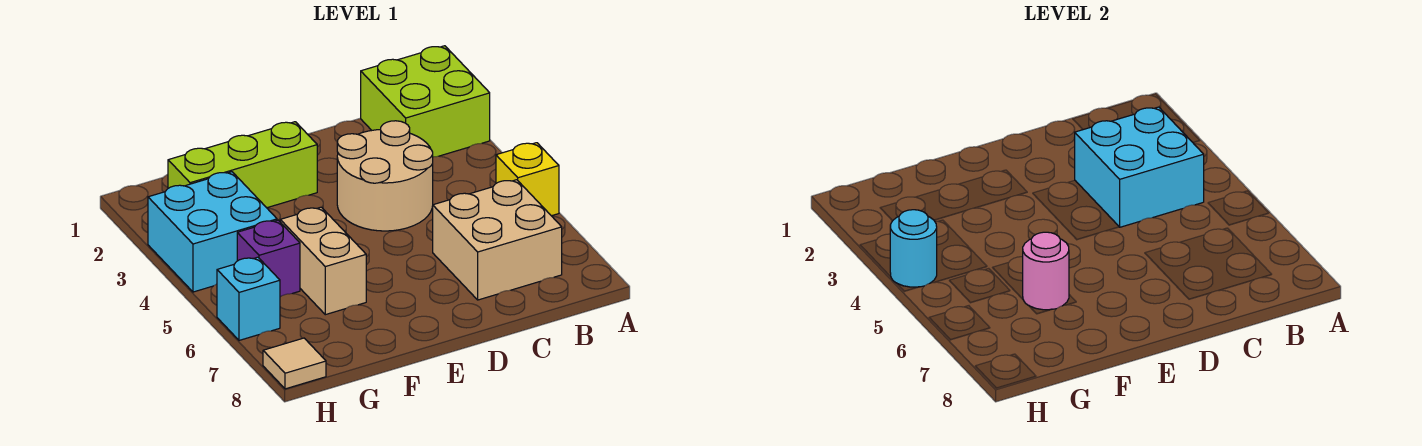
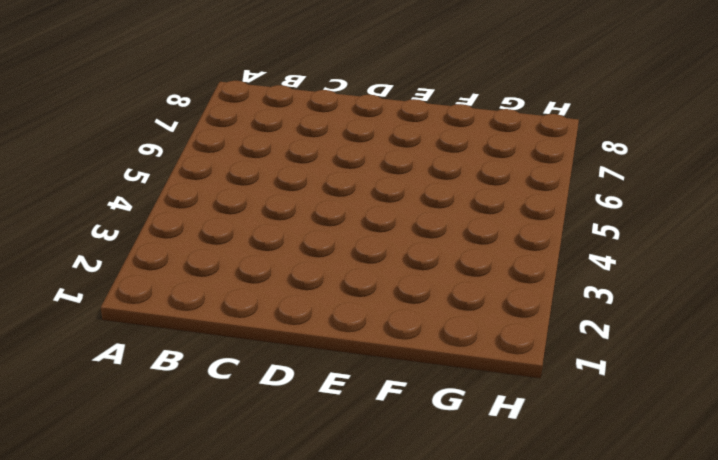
none -> lime brick A1:B2 level 1
none -> yellow brick A5 level 1
none -> tan brick B6:C7 level 1

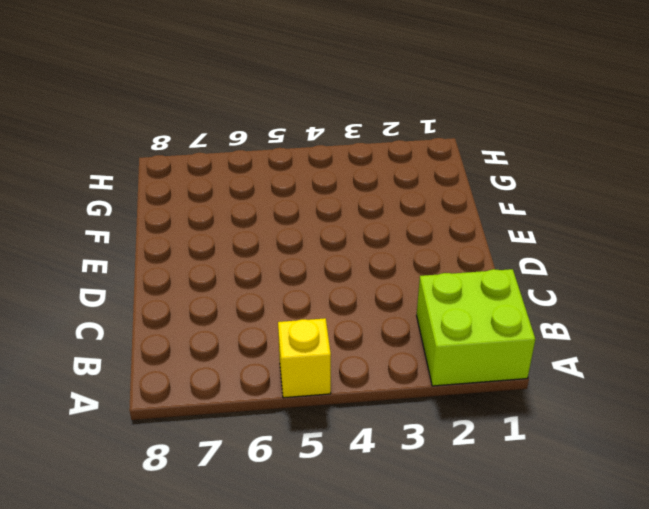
none -> tan brick B6:C7 level 1
none -> tan round brick C3:D4 level 1
none -> lime brick E2:G2 level 1

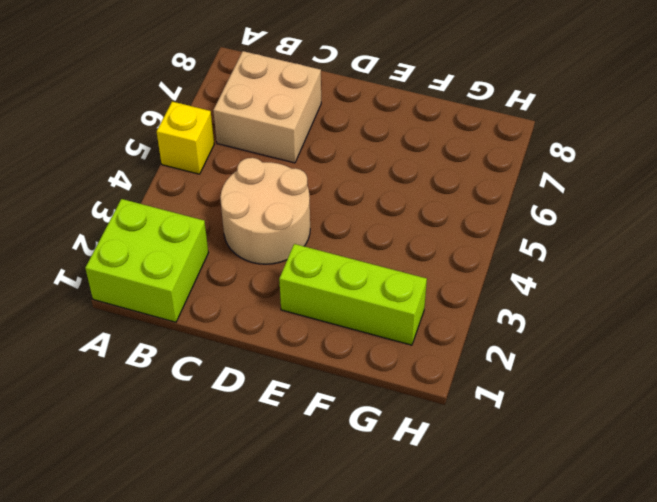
none -> tan brick F5:F6 level 1
none -> cyan brick G3:H4 level 1
none -> purple brick G5 level 1

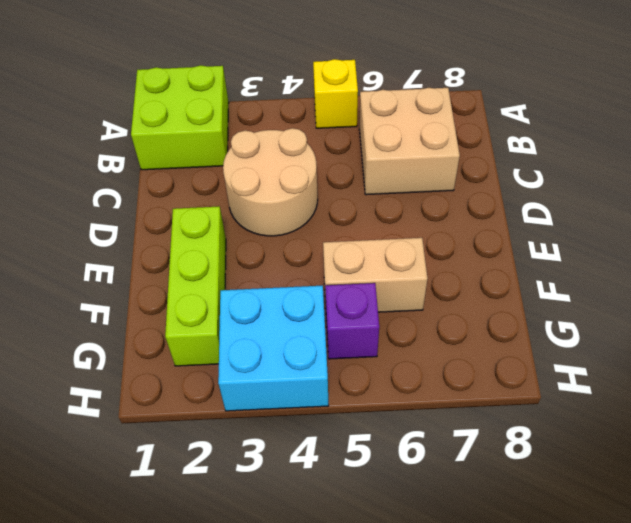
none -> cyan brick H6 level 1
none -> tan tile H8 level 1
none -> cyan brick B3:C4 level 2

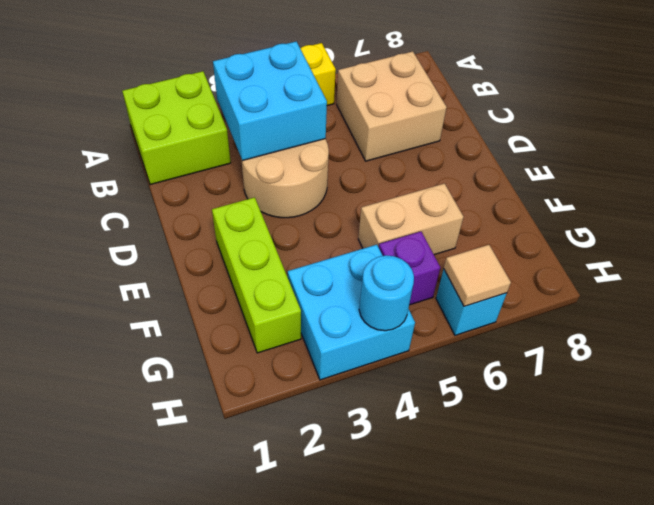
tan tile H6 level 2 -> tan tile H8 level 1
none -> pink round brick F6 level 2

